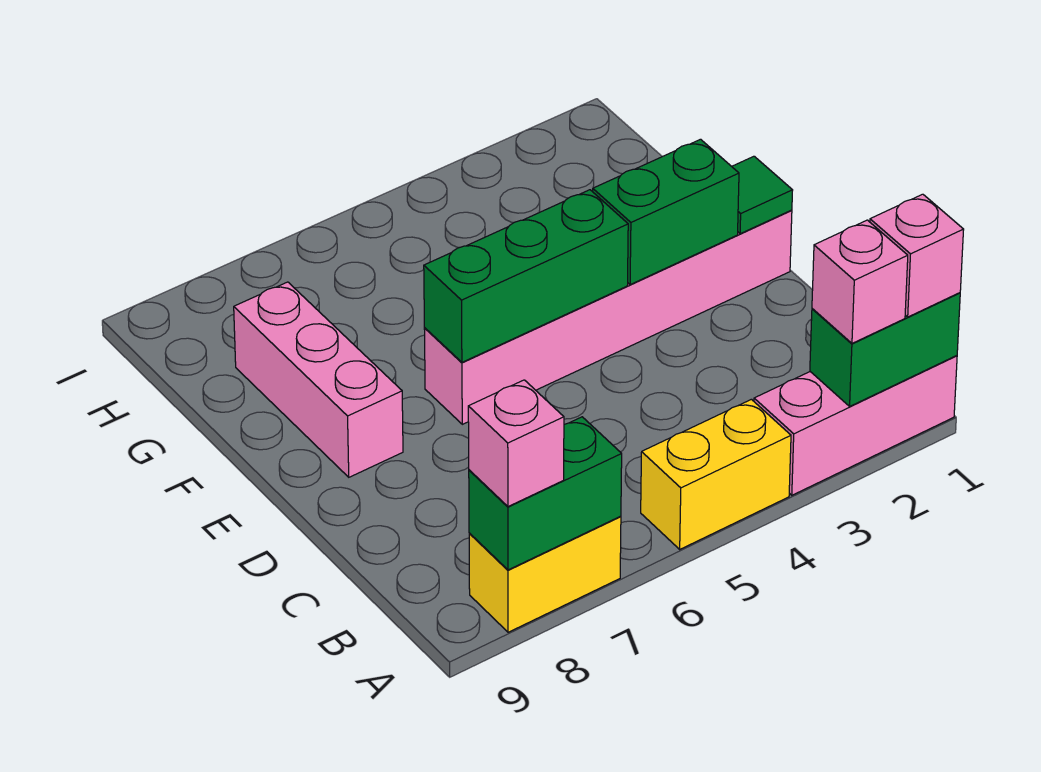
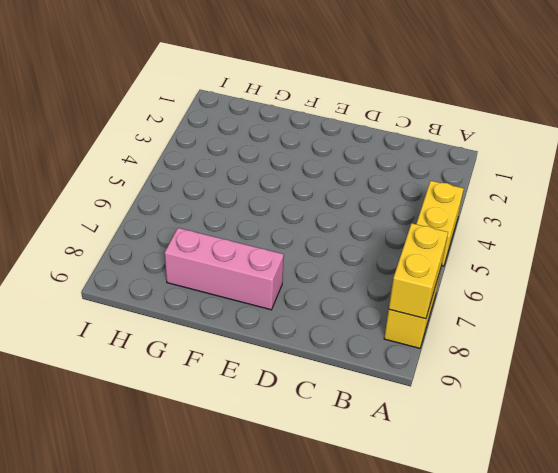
yellow brick A7:A8 level 2 -> green brick A7:A8 level 2
none -> pink brick A1:A3 level 1
none -> pink brick E1:E6 level 1
none -> green brick A1:A2 level 2

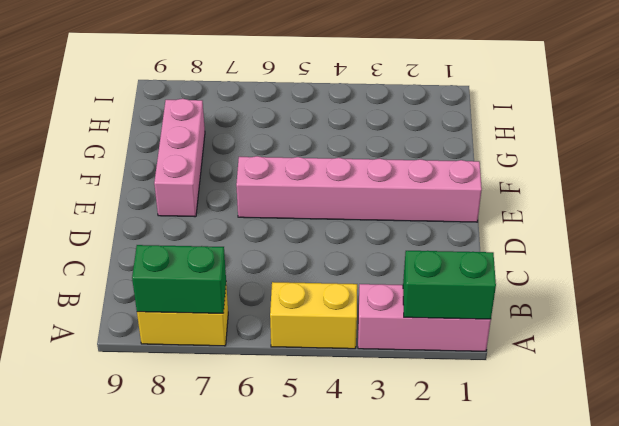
none -> green tile E1 level 2
none -> green brick E2:E3 level 2
none -> green brick E4:E6 level 2

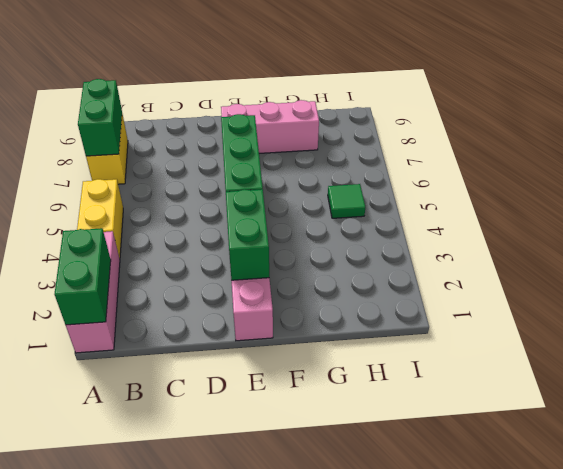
green tile H5 level 1 -> green tile E1 level 2
none -> pink brick A1 level 3
none -> pink brick A2 level 3
none -> pink brick A8 level 3

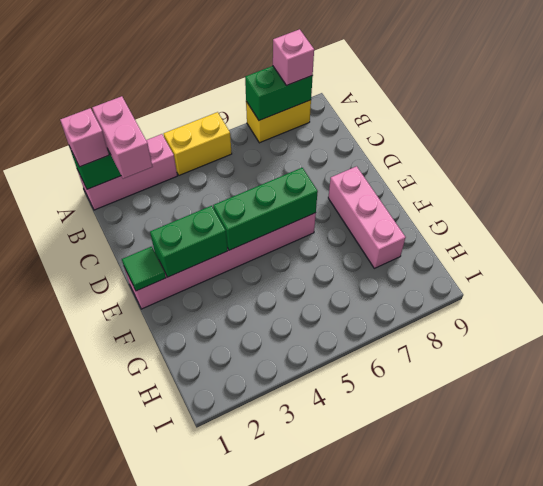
pink brick A2:B2 level 3 -> pink brick A2 level 3

